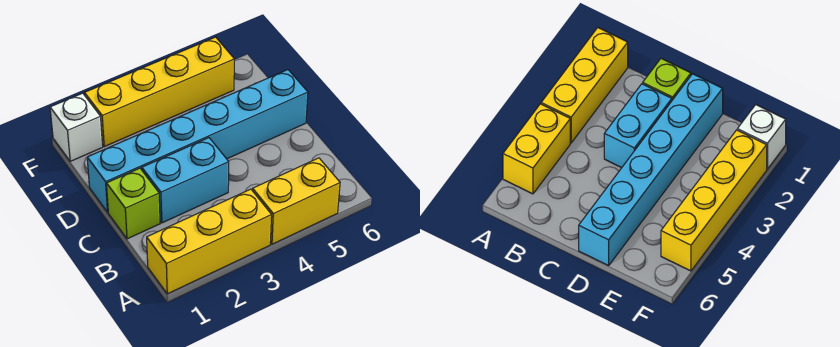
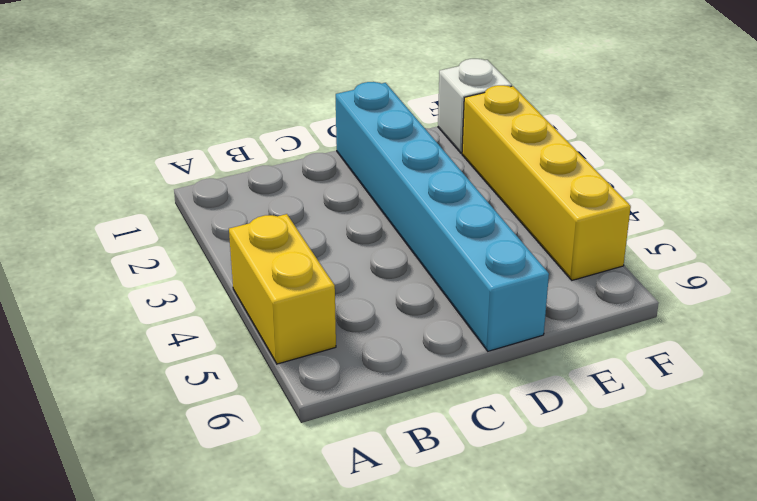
none -> yellow brick A1:A3 level 1
none -> lime brick C1 level 1

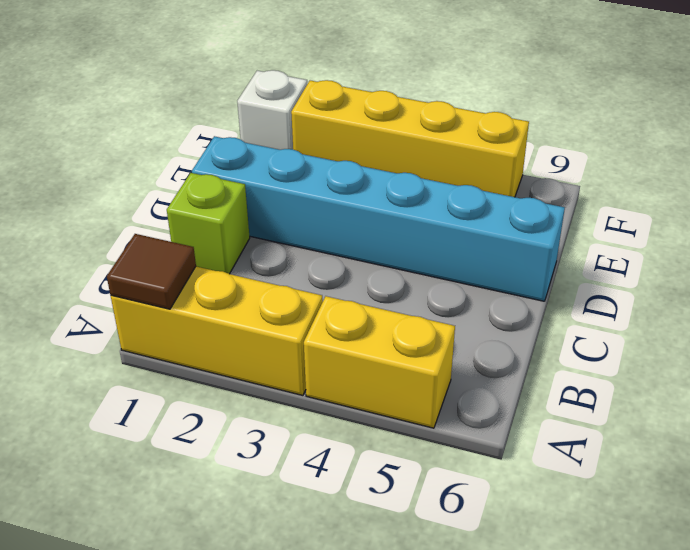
brown tile A1 level 2 -> none
none -> cyan brick C2:C3 level 1

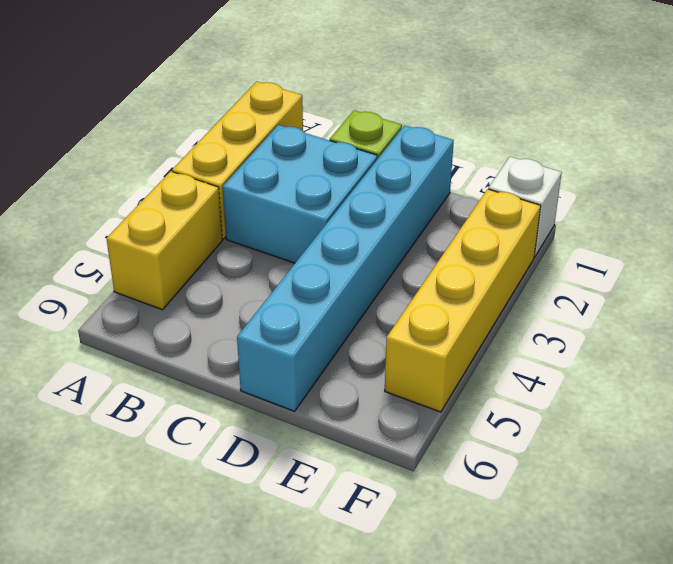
cyan brick B2:C3 level 1 -> cyan brick C2:C3 level 1

